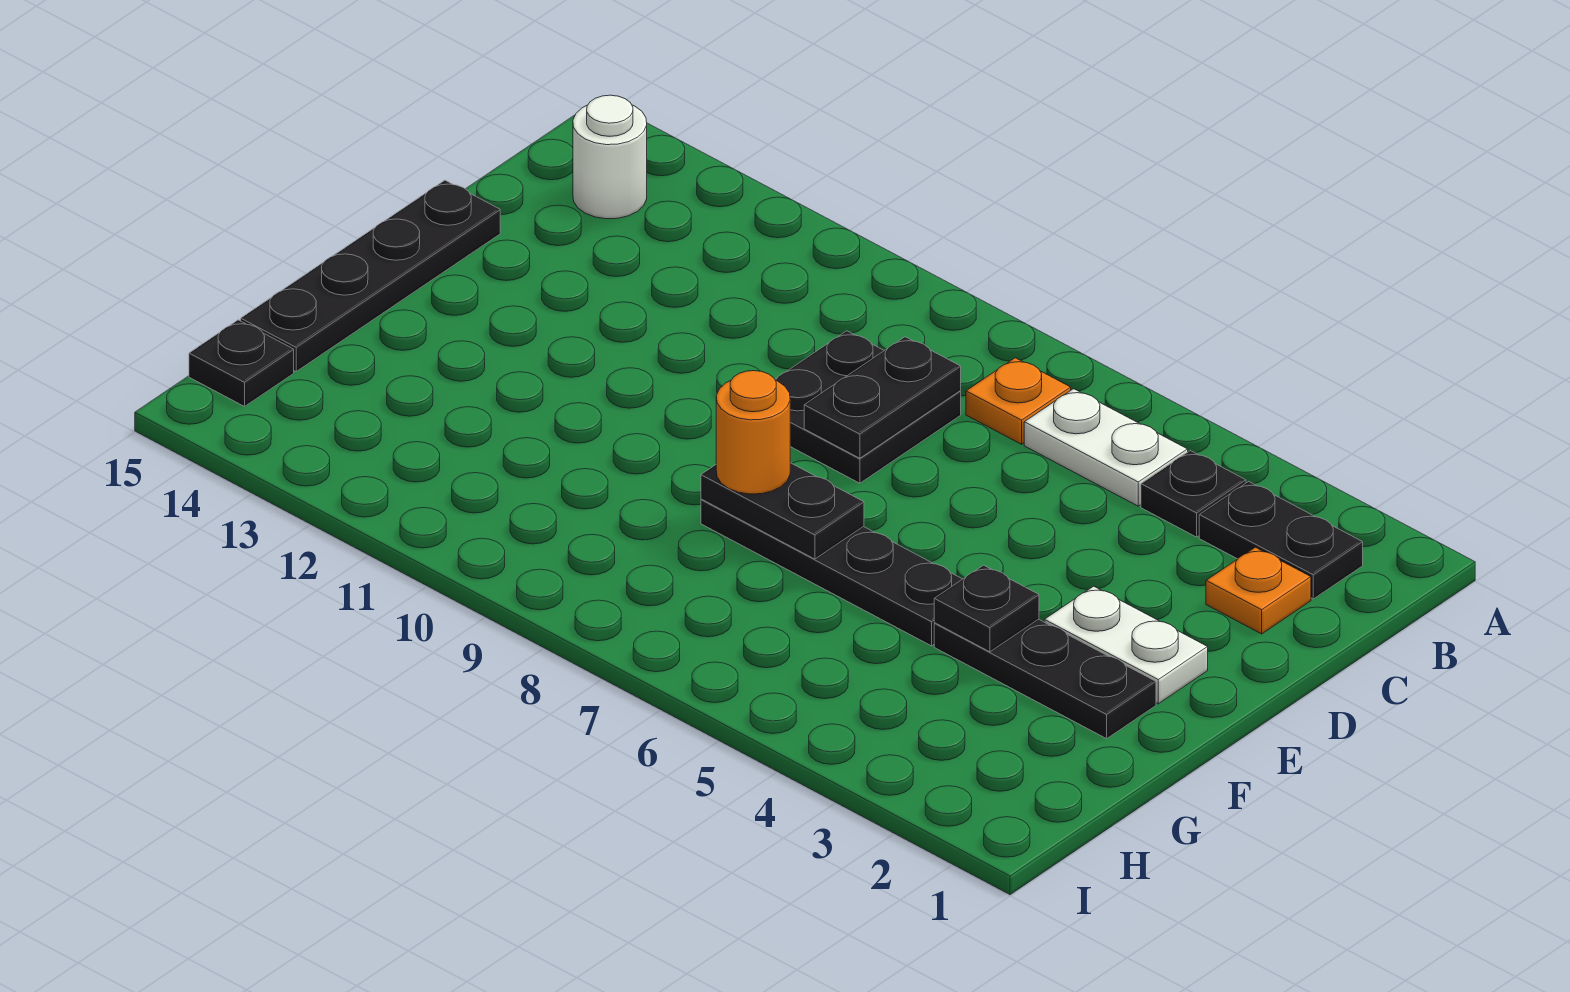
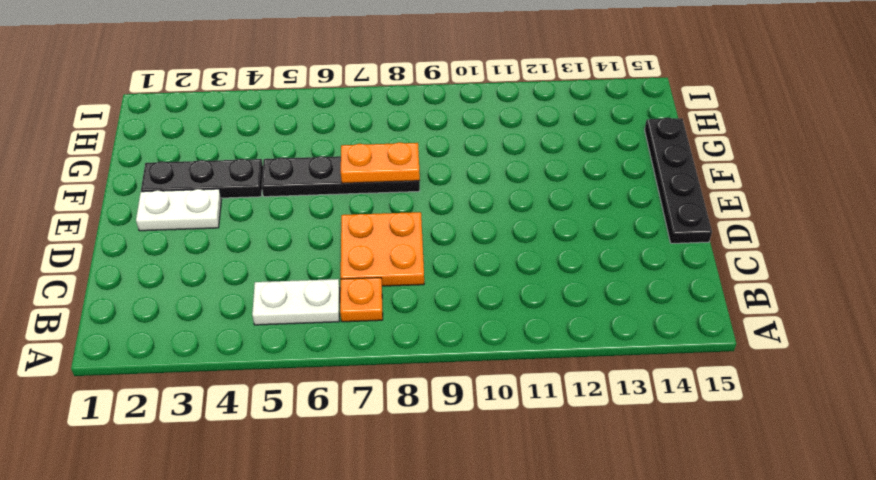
orange plate C7:D8 level 1 -> black plate C8:D9 level 1
orange plate F7:F8 level 2 -> black plate F7:F8 level 2
none -> black plate B2:B3 level 1
none -> black plate B4 level 1
none -> white round brick B14 level 1

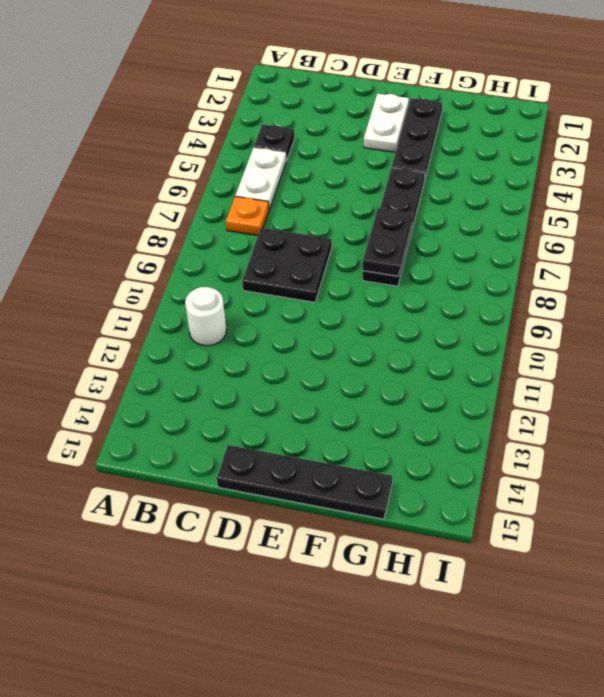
white round brick B11 level 1 -> white round brick B14 level 1
none -> black plate B2:B3 level 1
none -> orange plate C2 level 1
none -> black plate H15 level 1

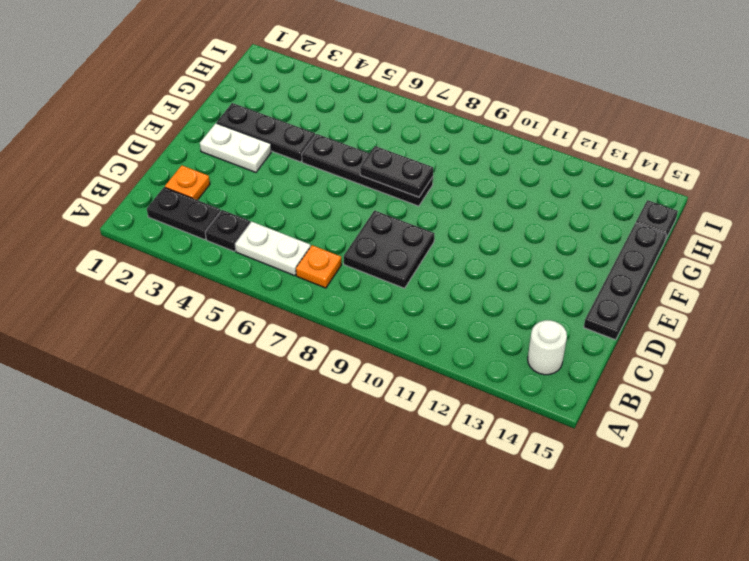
none -> black plate C8:D8 level 2
none -> black plate F4 level 2
none -> orange round brick F8 level 3

